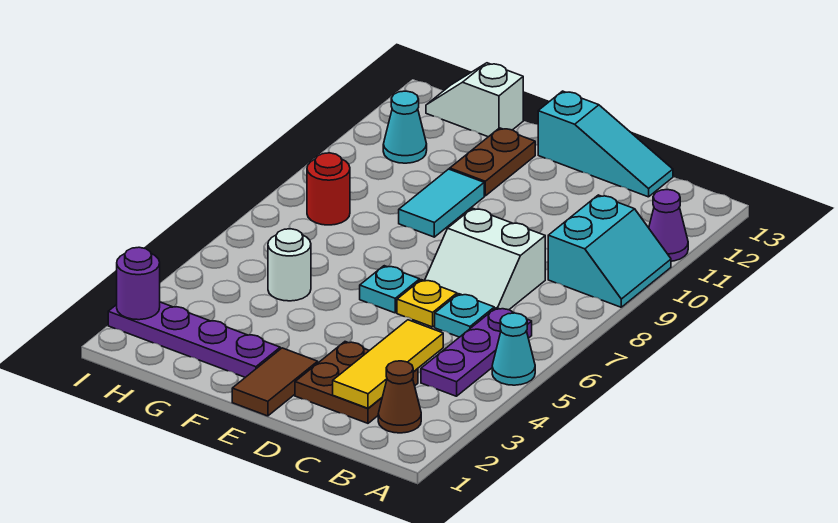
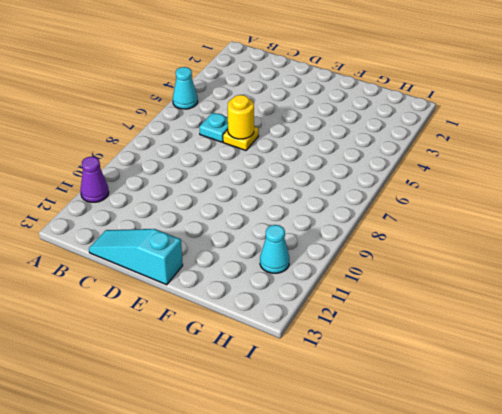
yellow round brick D6 level 2 -> none
none -> cyan slope A9:B10 level 1 top B
none -> brown cone B2 level 1
none -> purple plate B4:B6 level 1

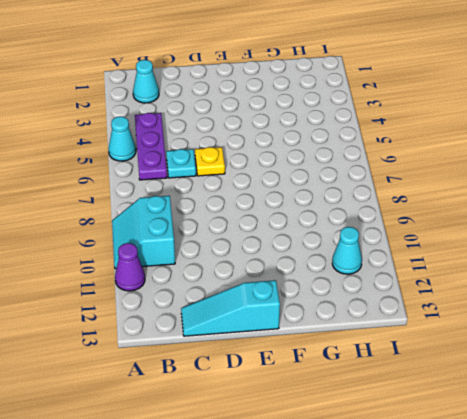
cyan cone B2 level 1 -> brown cone B2 level 1
none -> brown plate C2:D3 level 1
none -> white slope C7:D8 level 1 top 8
none -> brown tile E1:E2 level 1

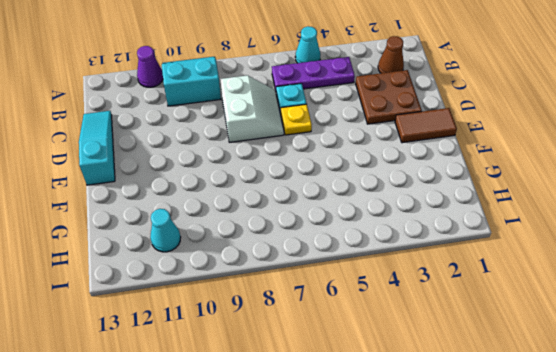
none -> cyan plate E6 level 1
none -> purple plate F2:I2 level 1
none -> cyan tile F9:F10 level 1

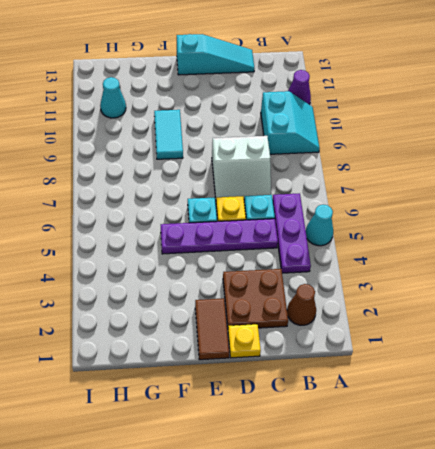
purple plate C5:F5 level 1 -> purple plate F2:I2 level 1
yellow plate D1 level 1 -> none
none -> brown plate F11:F12 level 1
none -> white round brick G5 level 1
none -> white slope G13:H13 level 1 top G

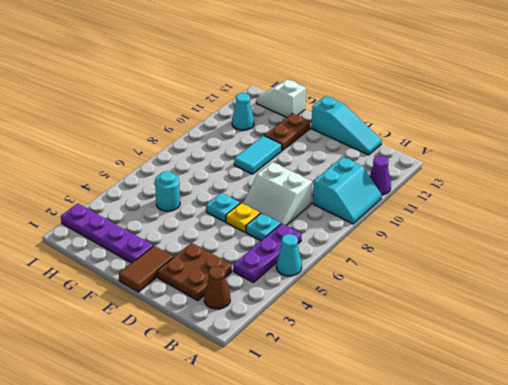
cyan round brick G5 level 1 -> white round brick G5 level 1
none -> red round brick H8 level 1
none -> yellow tile C2:C4 level 2
none -> purple round brick I2 level 2

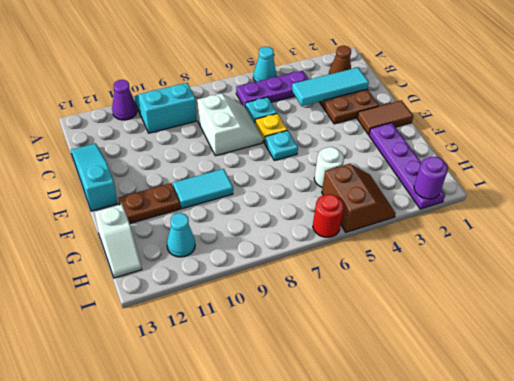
cyan tile C2:C4 level 2 -> yellow tile C2:C4 level 2
brown slope H4:I5 level 1 top 5 -> none
red round brick I6 level 1 -> red round brick H8 level 1

